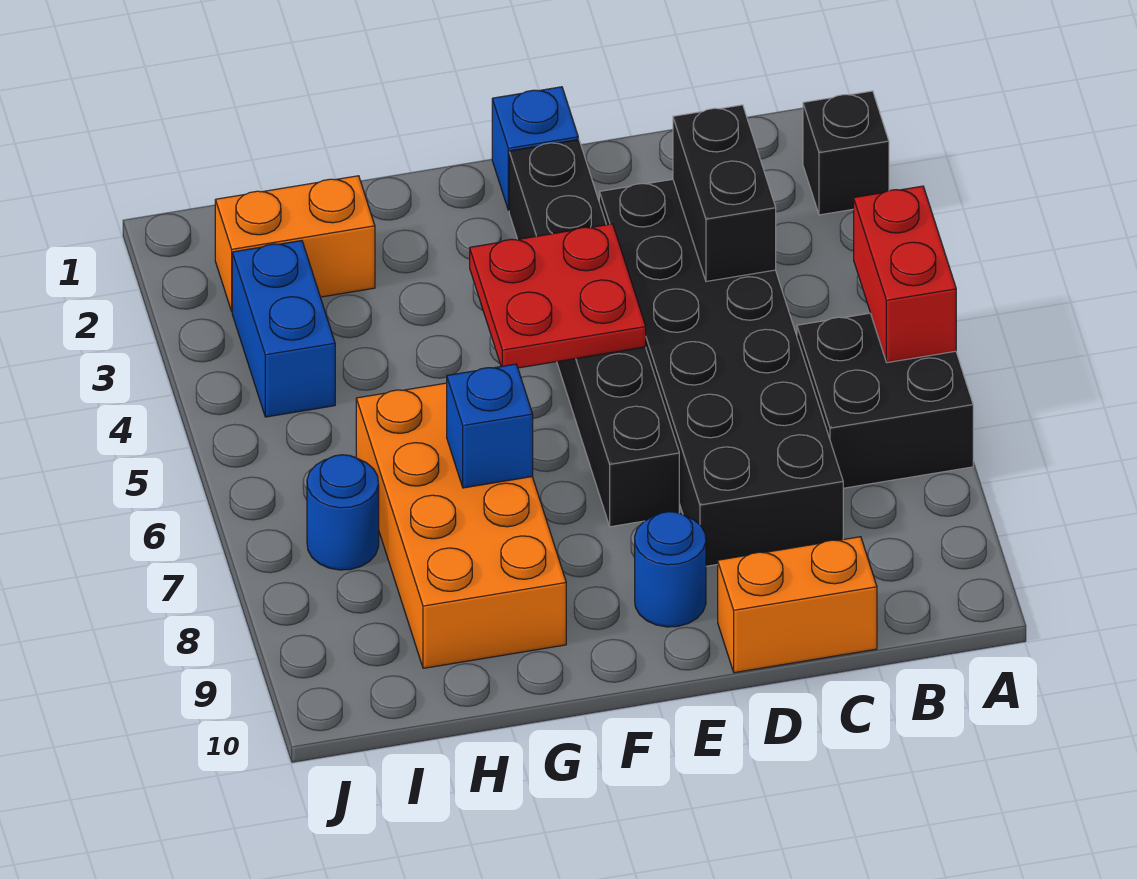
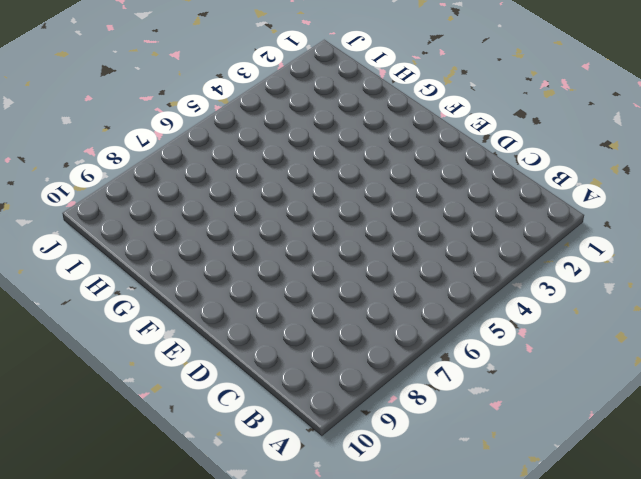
none -> black brick A2 level 1
none -> black brick A6:B7 level 1
none -> black brick C3:D8 level 1

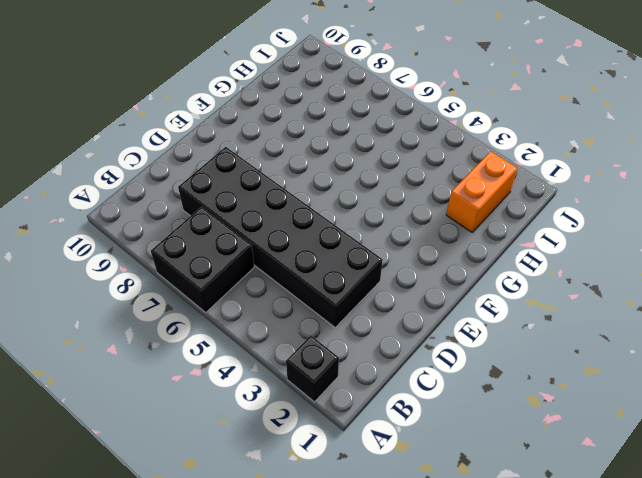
none -> orange brick C10:D10 level 1
none -> blue brick E1 level 1
none -> black brick E2:E7 level 1

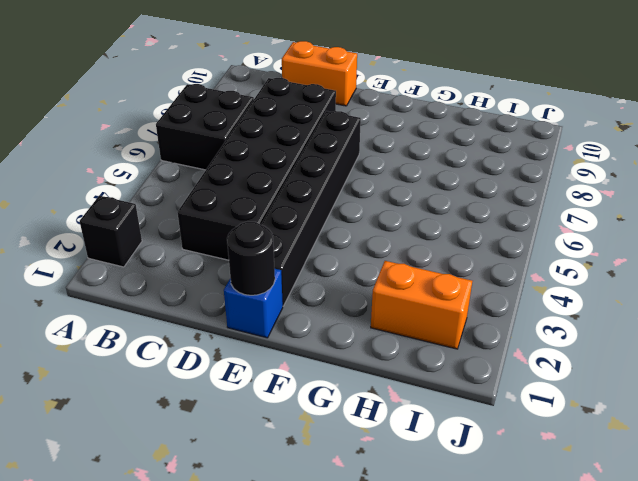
black round brick E1 level 2 -> none
none -> blue round brick E9 level 1
none -> orange brick G6:H9 level 1
none -> blue brick I3:I4 level 1

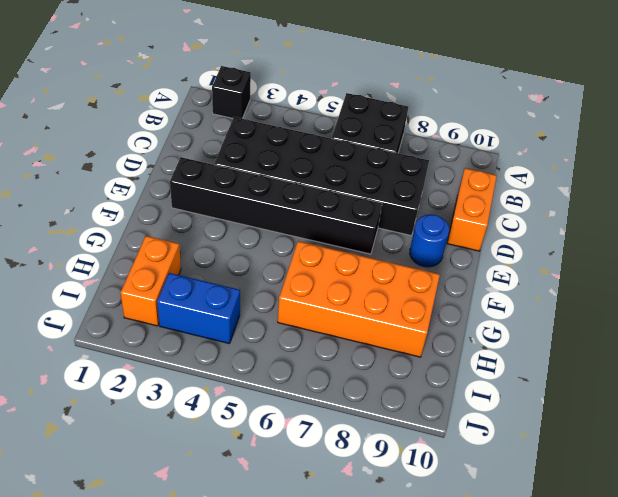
none -> blue brick E1 level 1
none -> blue round brick I7 level 1
none -> red brick A5:A6 level 2

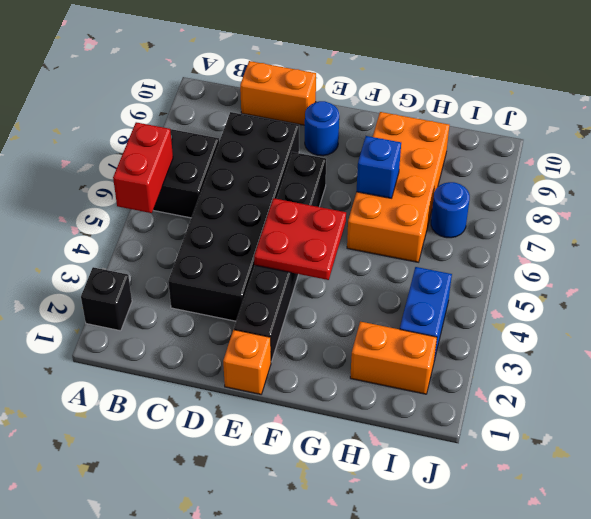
orange brick E1 level 1 -> blue brick E1 level 1
none -> black brick C3:C4 level 2

